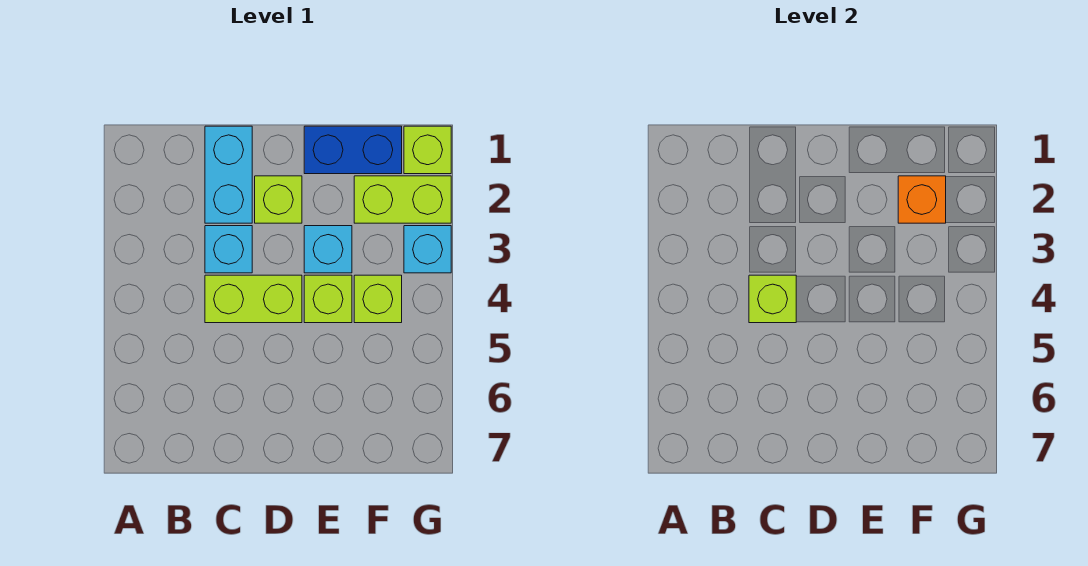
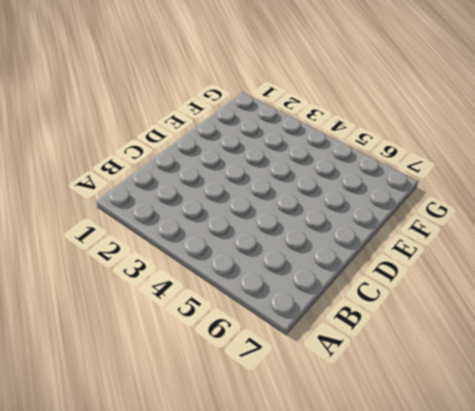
none -> cyan brick C1:C2 level 1
none -> cyan brick C3 level 1
none -> lime brick C4:D4 level 1

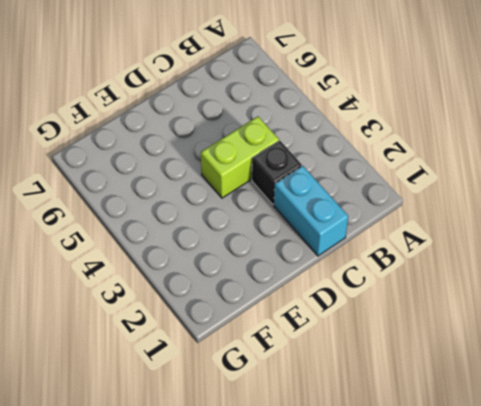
black brick C3 level 1 -> cyan brick C3 level 1
none -> lime brick D2 level 1
none -> blue brick E1:F1 level 1
none -> cyan brick E3 level 1

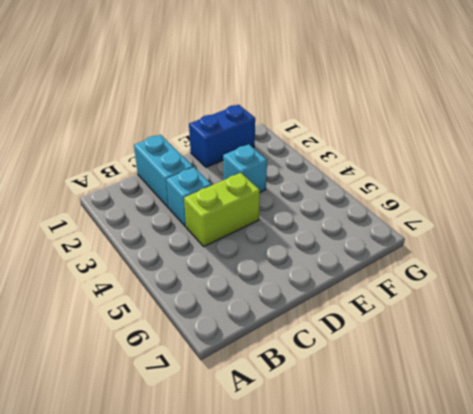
none -> lime brick D2 level 1
none -> lime brick E4 level 1
none -> lime brick F2:G2 level 1

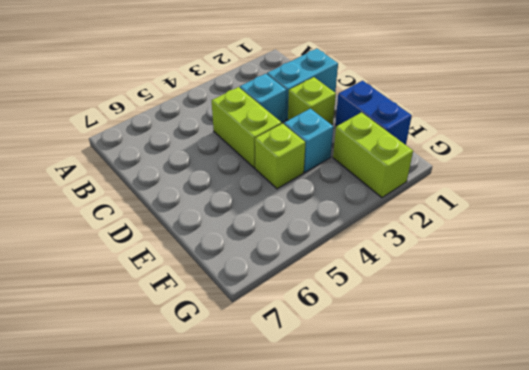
none -> lime brick F4 level 1
none -> lime brick G1 level 1
none -> cyan brick G3 level 1

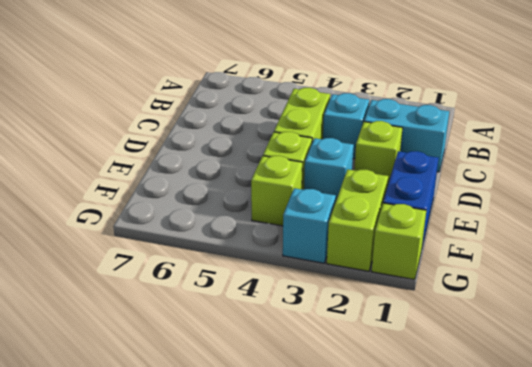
none -> lime brick C4 level 2
none -> orange brick F2 level 2

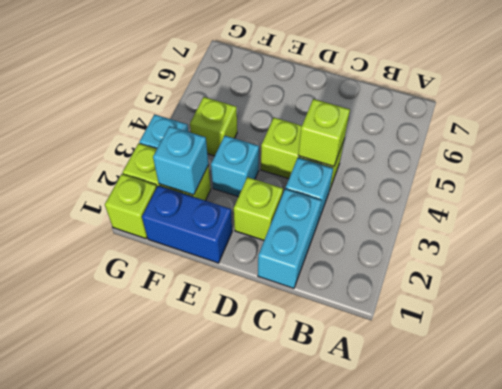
cyan brick F2 level 2 -> orange brick F2 level 2
none -> lime brick E4 level 1

